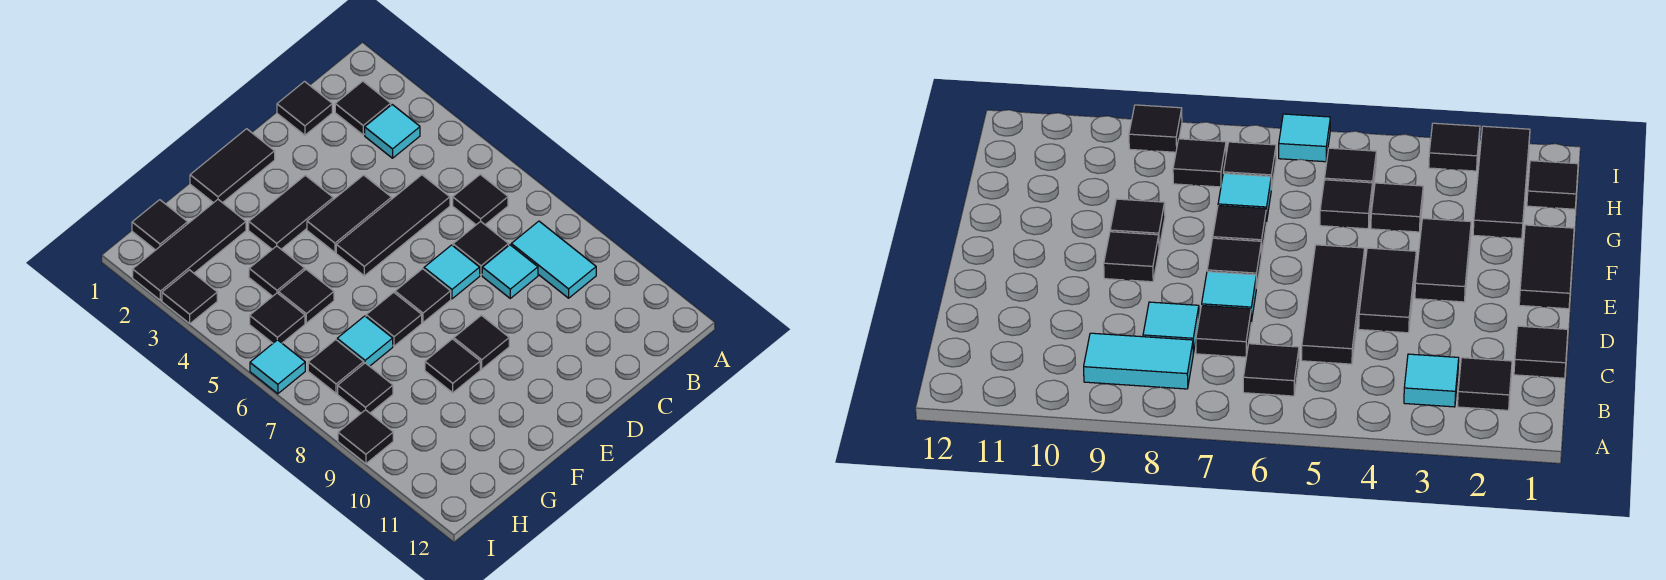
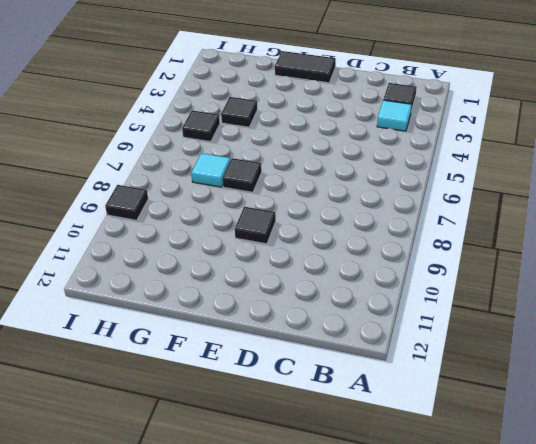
none -> black tile B6 level 1
none -> cyan tile B8:B9 level 1
none -> black tile C1 level 1

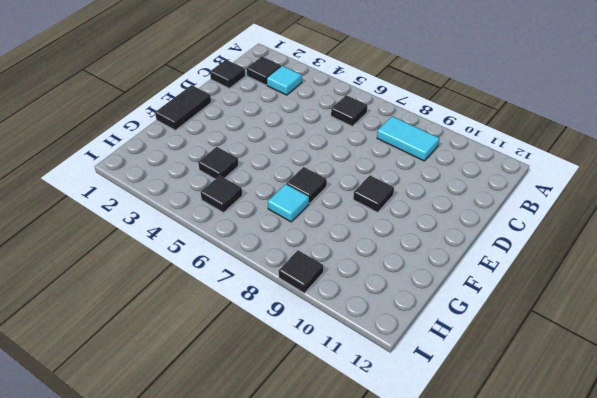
none -> black tile C5:E5 level 1
none -> black tile C7 level 1
none -> cyan tile C8 level 1

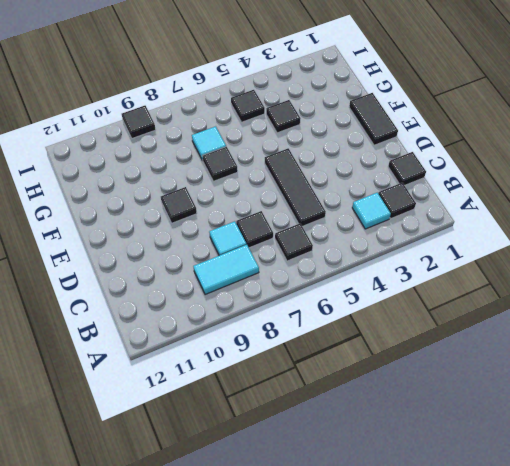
none -> black tile D4:E4 level 1
none -> cyan tile D7 level 1
none -> black tile E3:F3 level 1

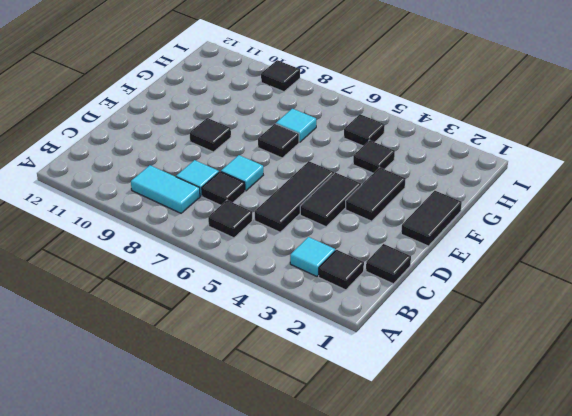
none -> black tile E7 level 1
none -> black tile F9 level 1
none -> black tile G2:I2 level 1

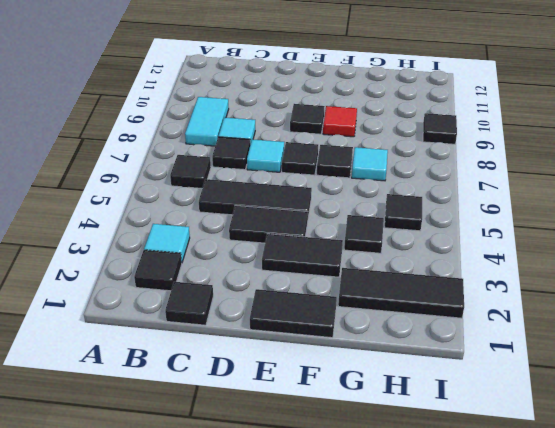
red tile F9 level 1 -> black tile F9 level 1
none -> black tile G5 level 1
none -> black tile H1 level 1
none -> black tile H7 level 1

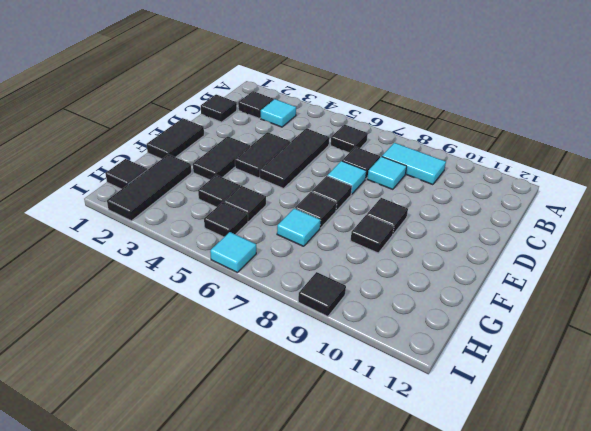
none -> black tile H7 level 1
none -> black tile H8 level 1
none -> black tile I3 level 1

